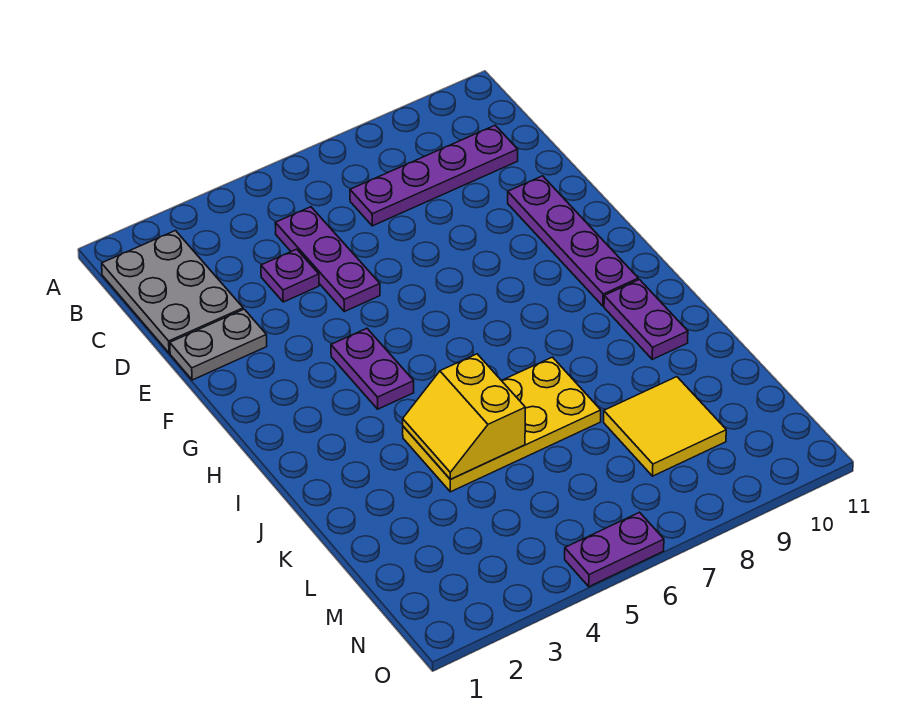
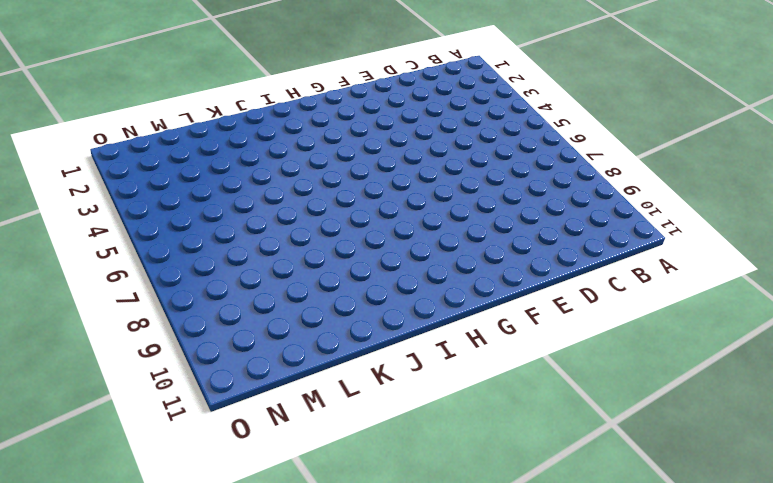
none -> grey plate B1:D2 level 1
none -> purple plate C5:E5 level 1
none -> purple plate C7:C10 level 1

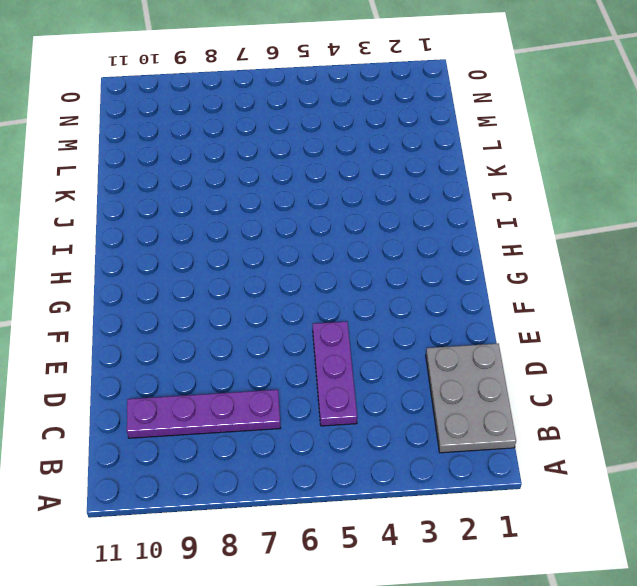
none -> purple plate D4 level 1
none -> grey plate E1:E2 level 1
none -> purple plate E10:H10 level 1

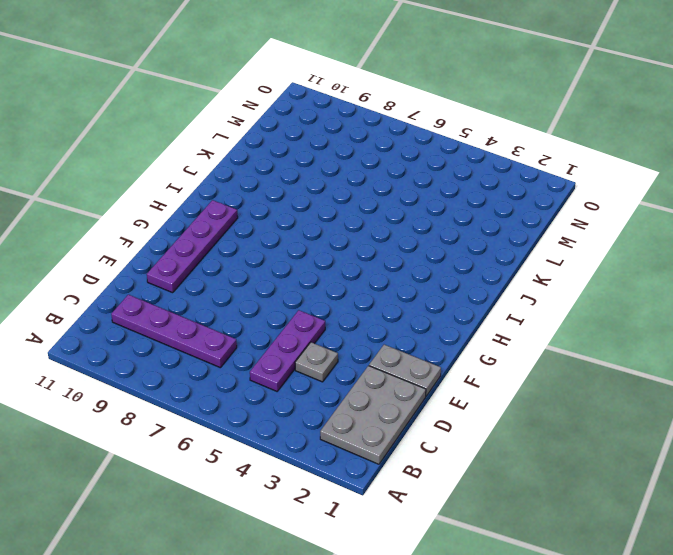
grey plate D4 level 1 -> purple plate D4 level 1
none -> purple plate G4:H4 level 1
none -> purple plate I10:J10 level 1
none -> yellow plate J4:K7 level 1

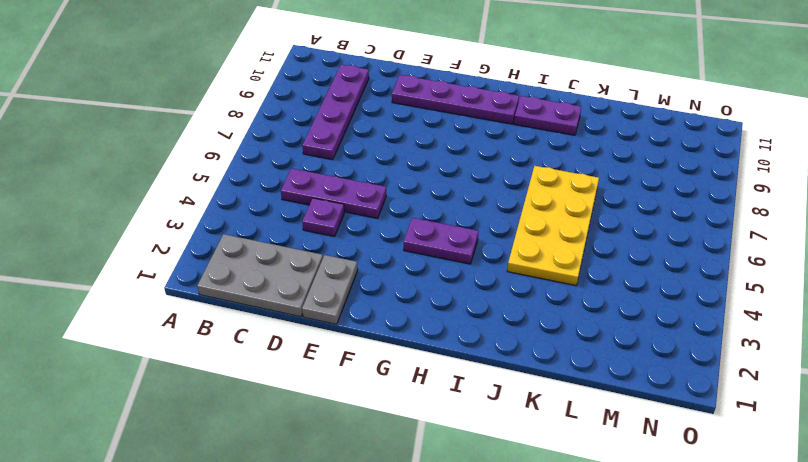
none -> yellow tile L8:M9 level 1
none -> purple plate O5:O6 level 1
none -> yellow slope J4:K5 level 2 top 5

